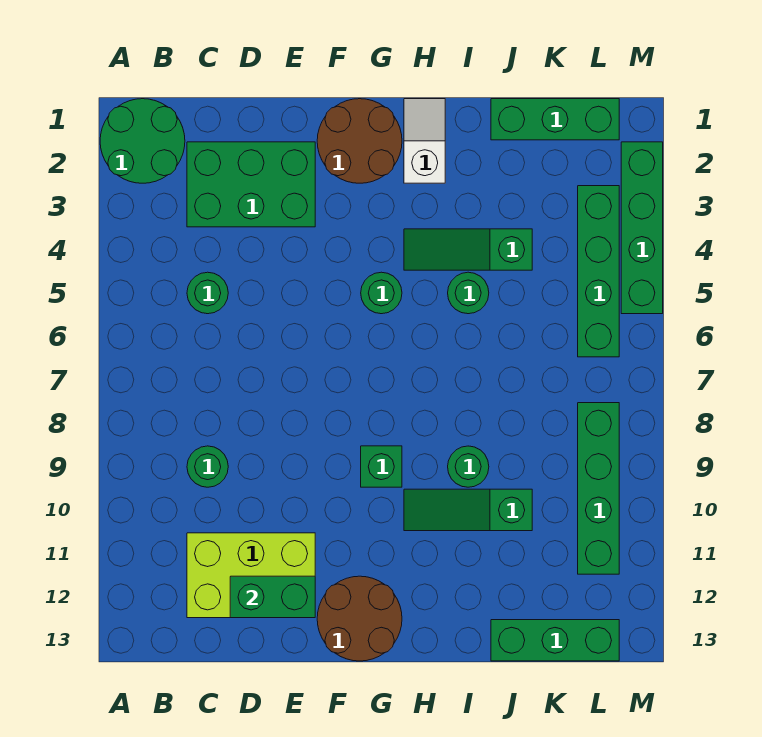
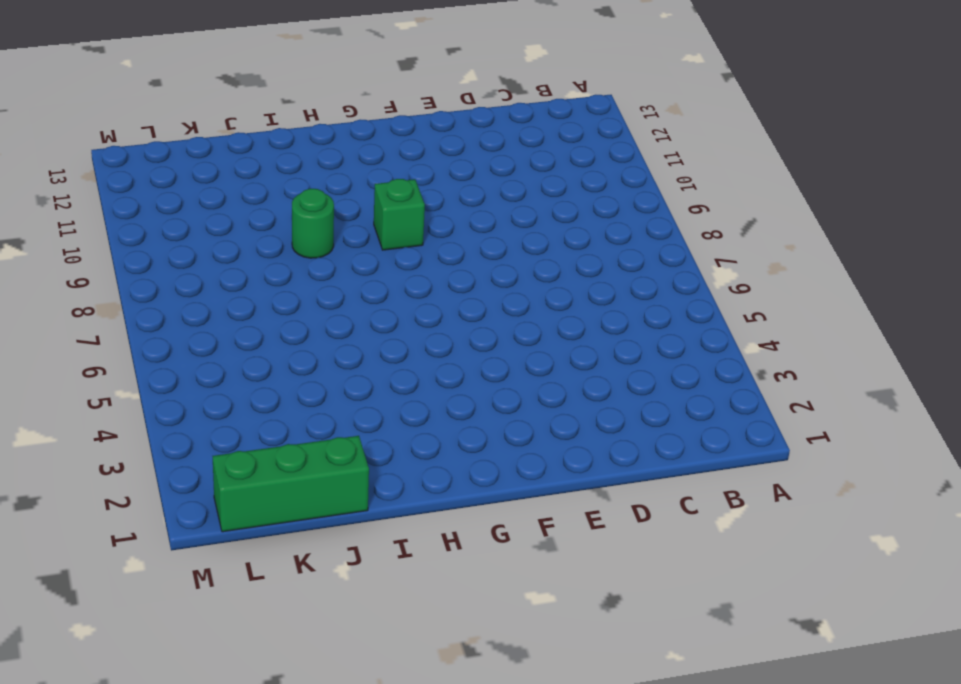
none -> green round brick A1:B2 level 1
none -> green brick C2:E3 level 1
none -> green round brick C5 level 1

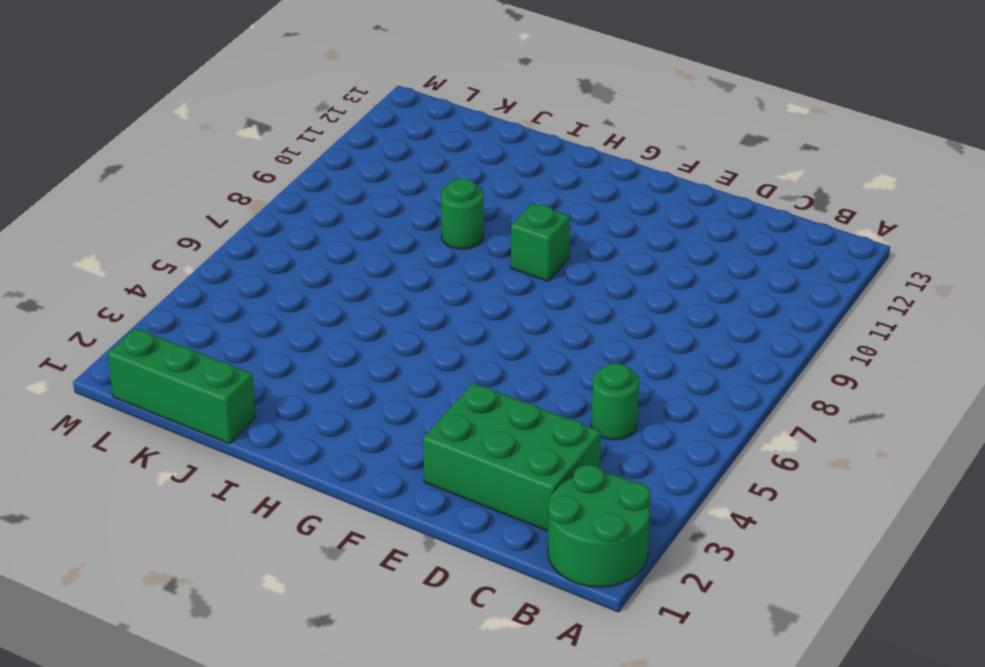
none -> green round brick C9 level 1
none -> lime brick C11:E12 level 1
none -> brown round brick F1:G2 level 1

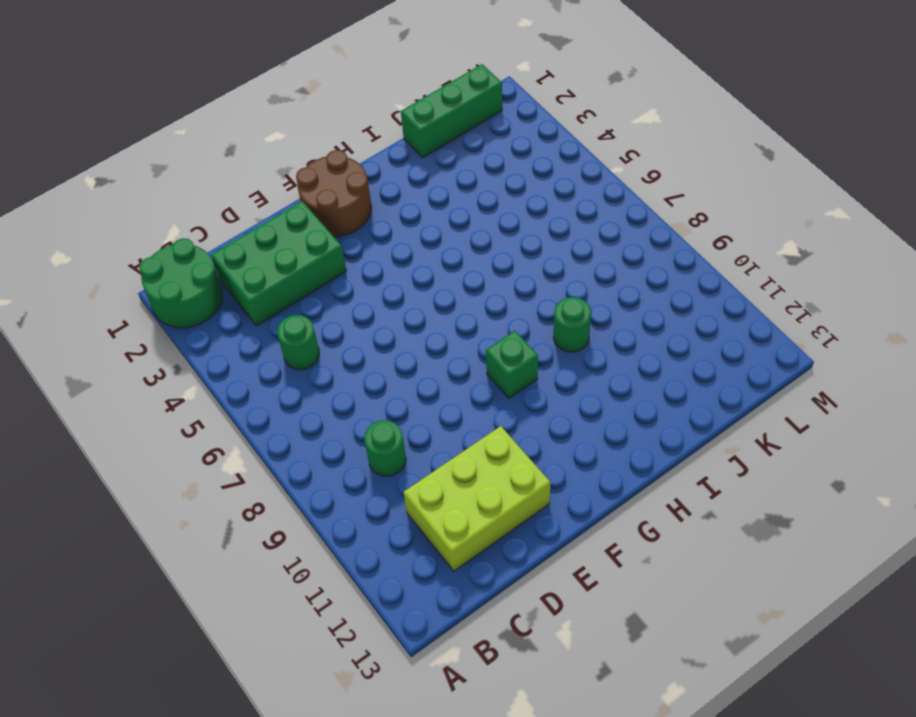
none -> brown round brick F12:G13 level 1
none -> green round brick G5 level 1
none -> white slope H1:H2 level 1 top 2

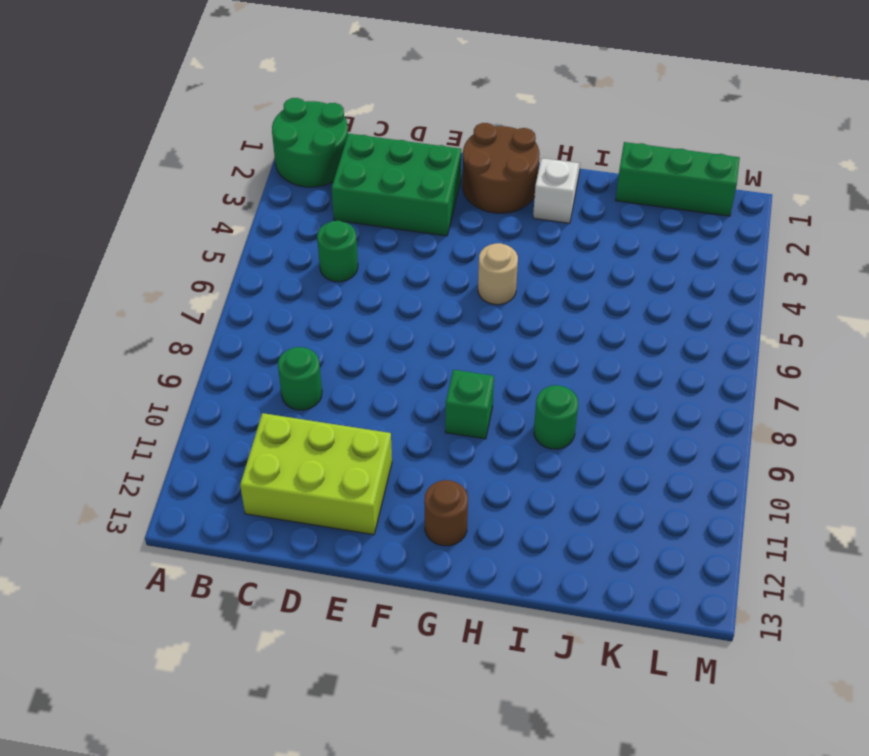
tan round brick G5 level 1 -> green round brick G5 level 1
brown round brick G12 level 1 -> brown round brick F12:G13 level 1
none -> green slope H4:J4 level 1 top J
none -> green slope H10:J10 level 1 top J
none -> green round brick I5 level 1

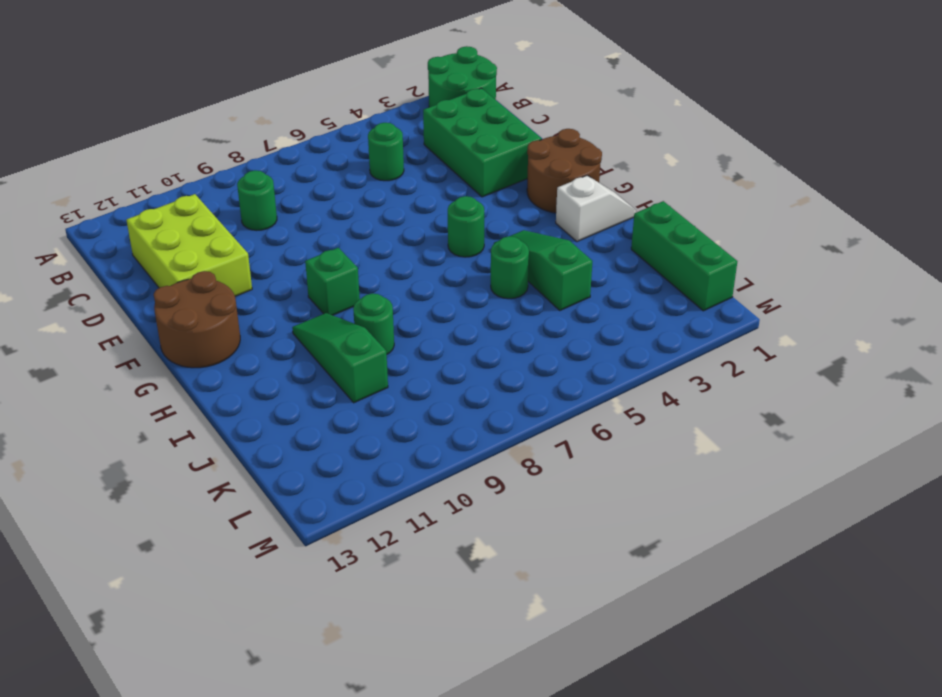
none -> green brick J13:L13 level 1
none -> green brick L3:L6 level 1
none -> green brick L8:L11 level 1

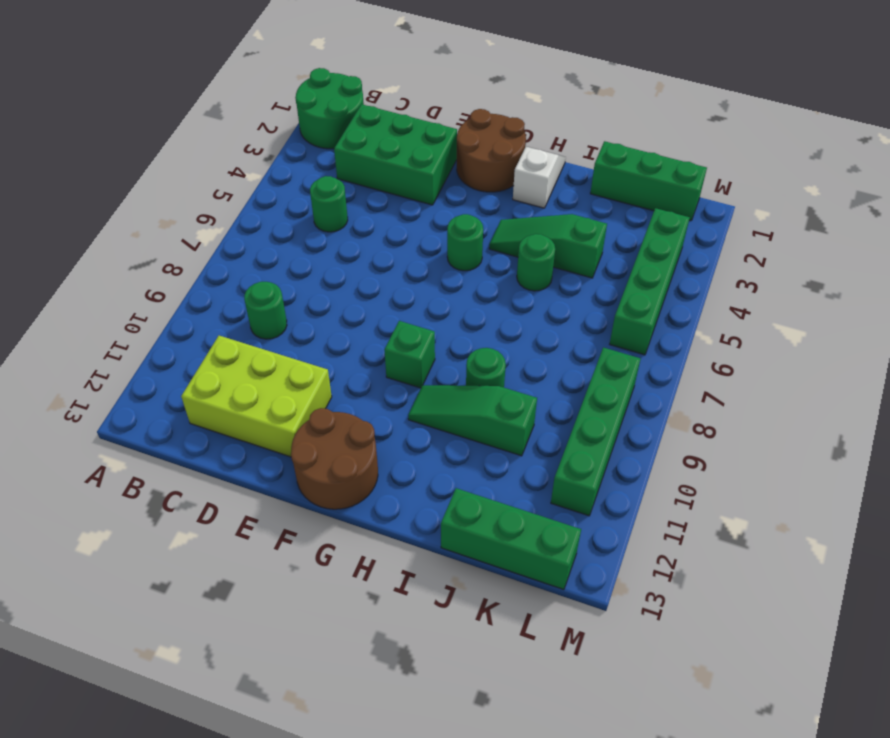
none -> green brick M2:M5 level 1
none -> green brick D12:E12 level 2

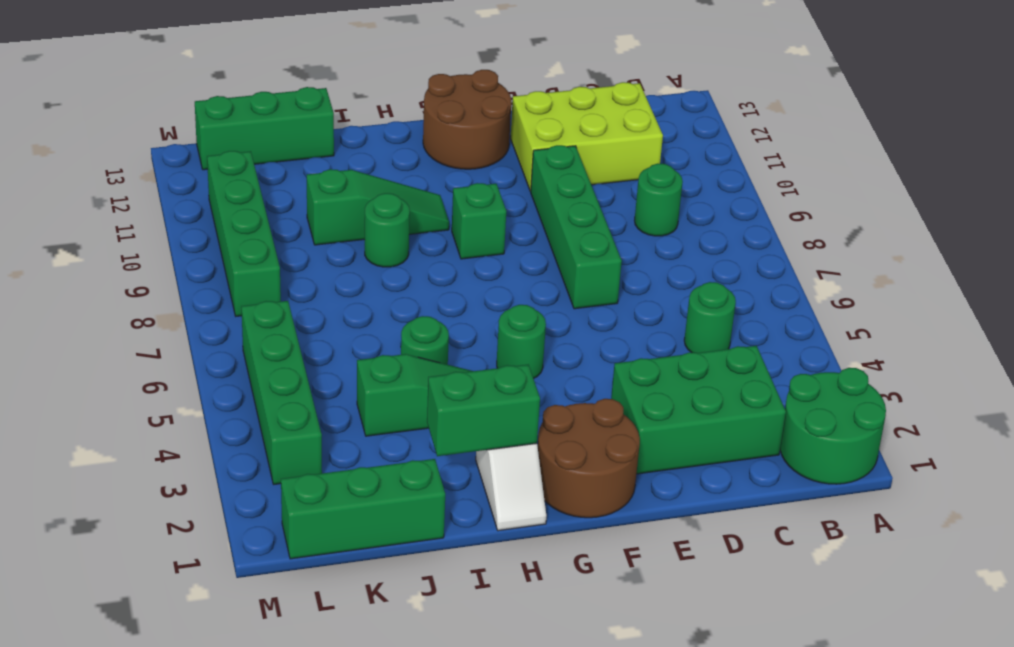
green brick E7:E10 level 1 -> green brick M2:M5 level 1
green brick H2:I2 level 2 -> green brick D12:E12 level 2

